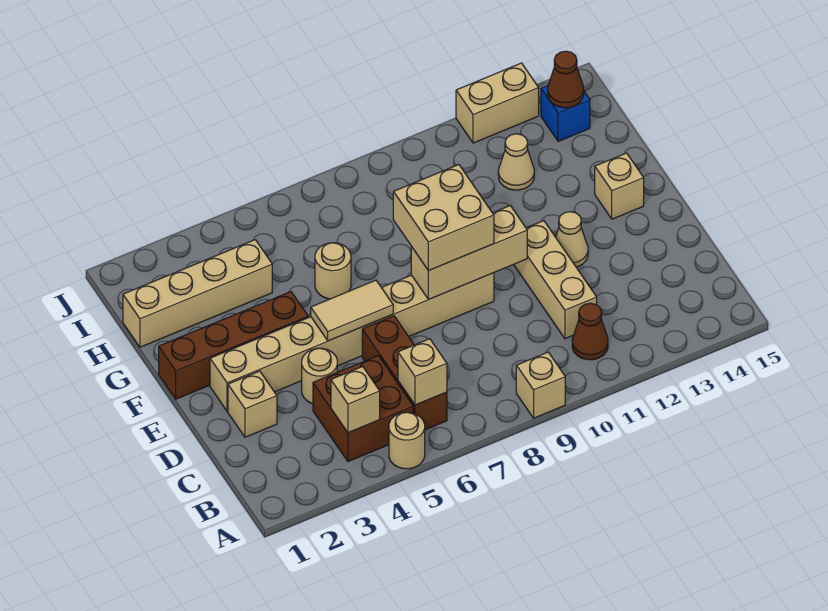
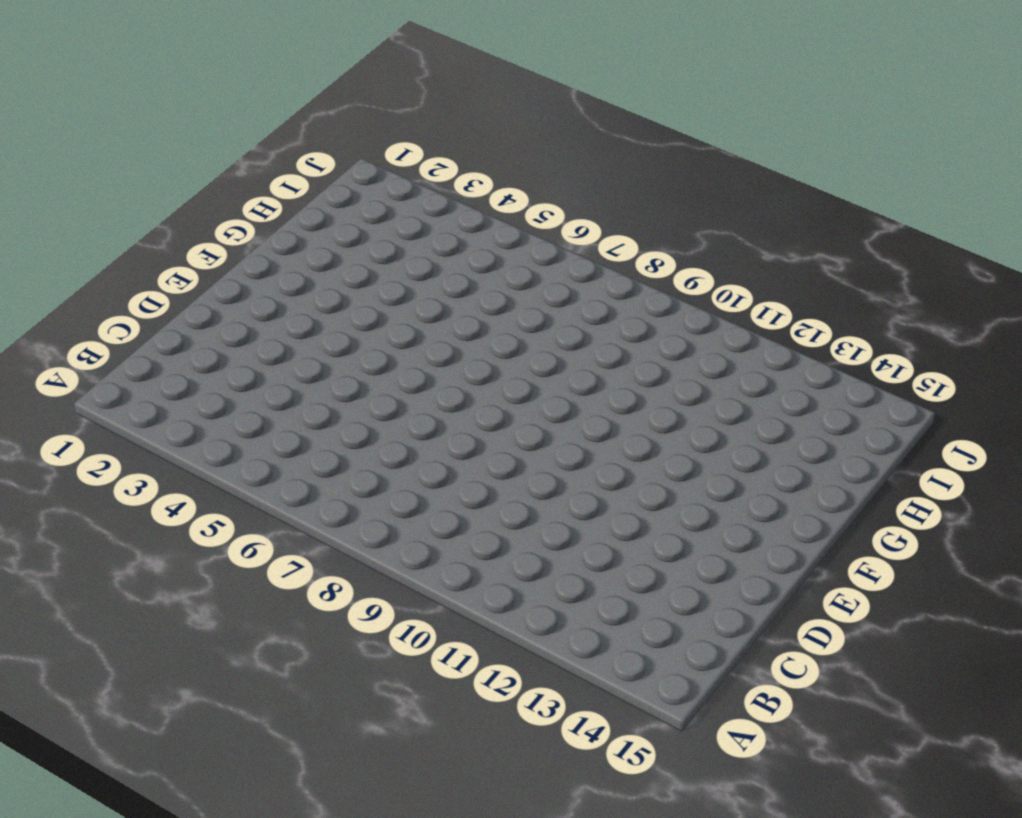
none -> tan round brick A5 level 1
none -> tan brick A9 level 1
none -> brown brick B4:C5 level 1

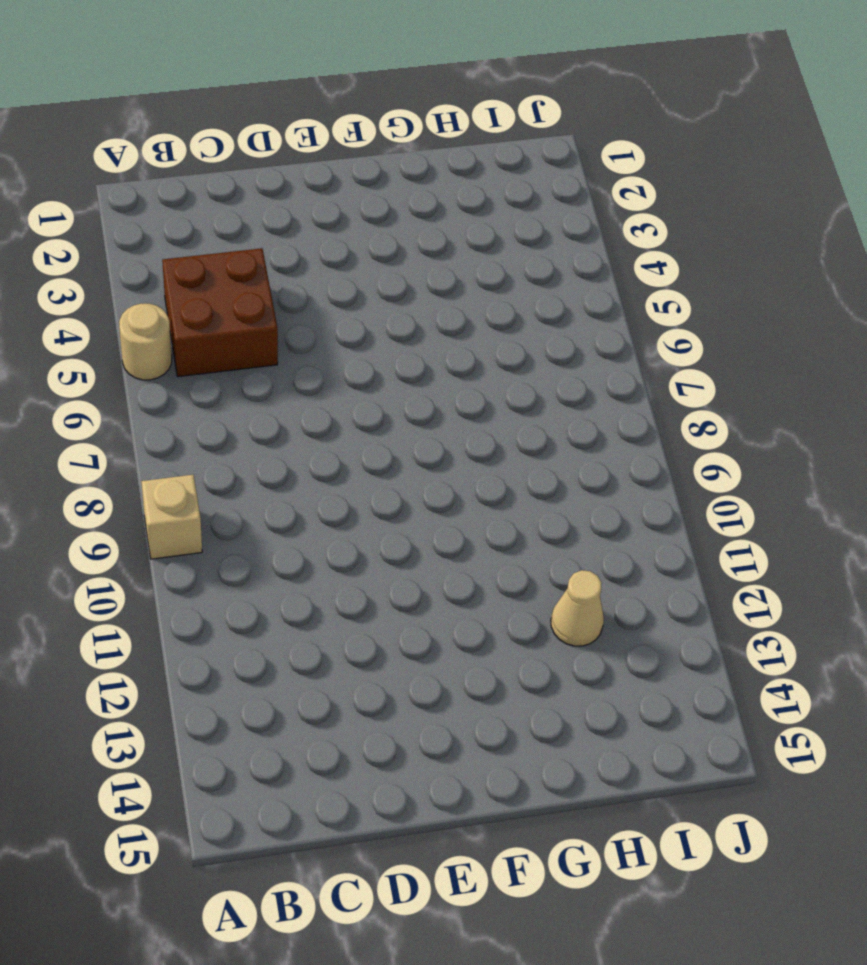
none -> brown brick B6:D6 level 1
none -> brown cone B11 level 1
none -> tan brick C11:E11 level 1

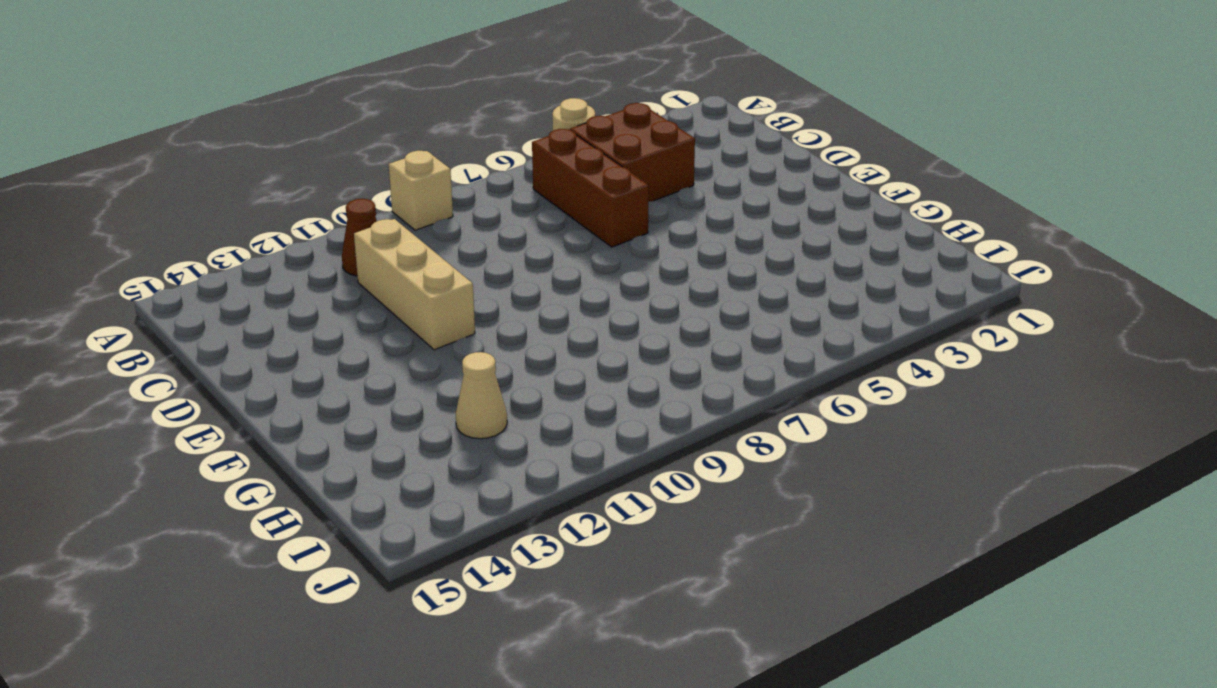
none -> tan brick D2 level 1
none -> tan round brick D4 level 1
none -> tan brick E2:E9 level 1

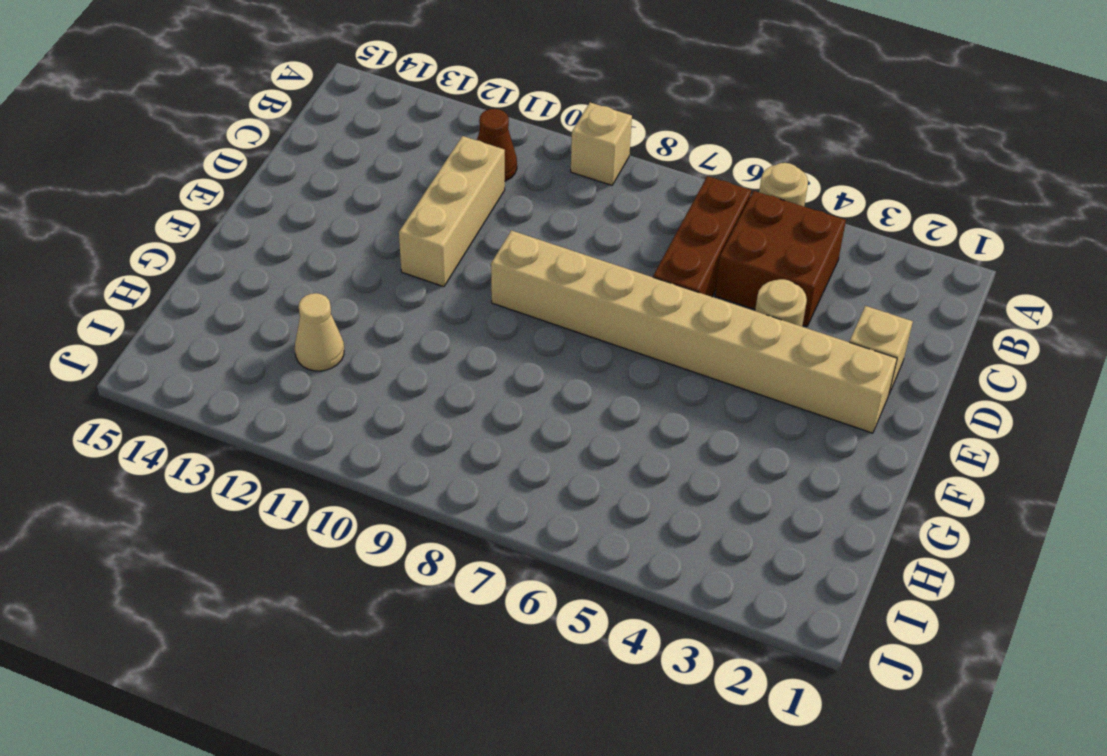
none -> tan cone E12 level 1
none -> brown brick F1:F4 level 1
none -> tan brick F14 level 1

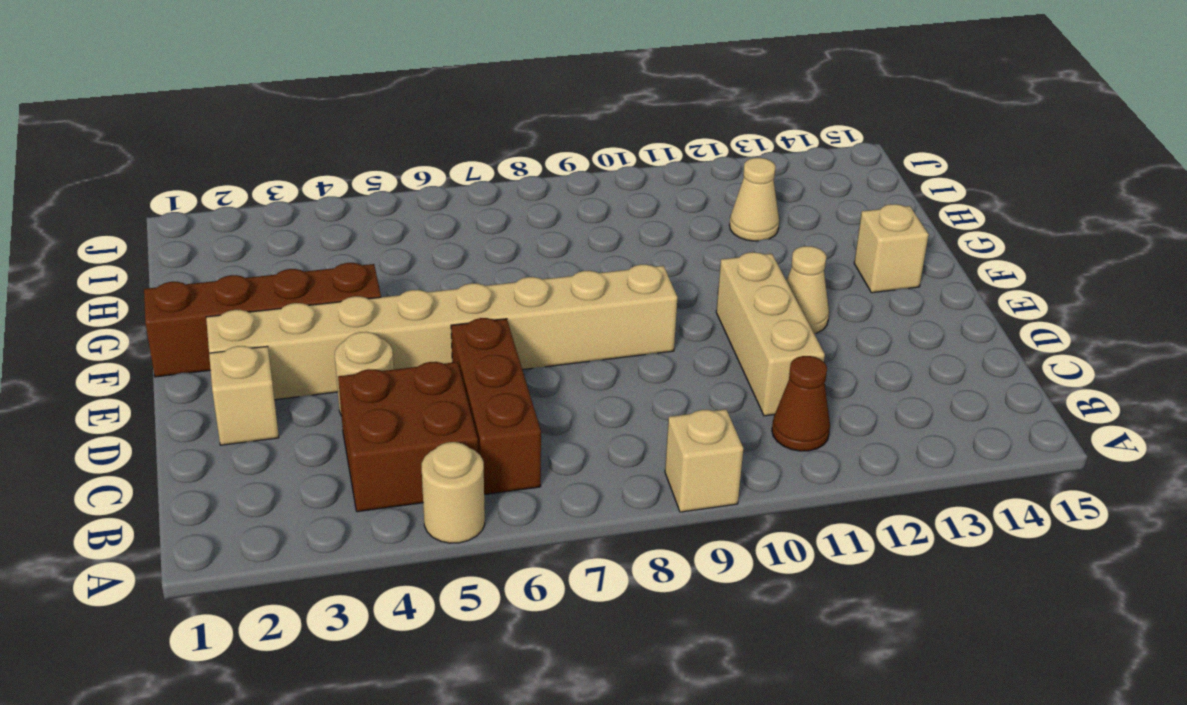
none -> tan round brick G6 level 1
none -> tan brick H1:H4 level 1
none -> blue brick I14 level 1

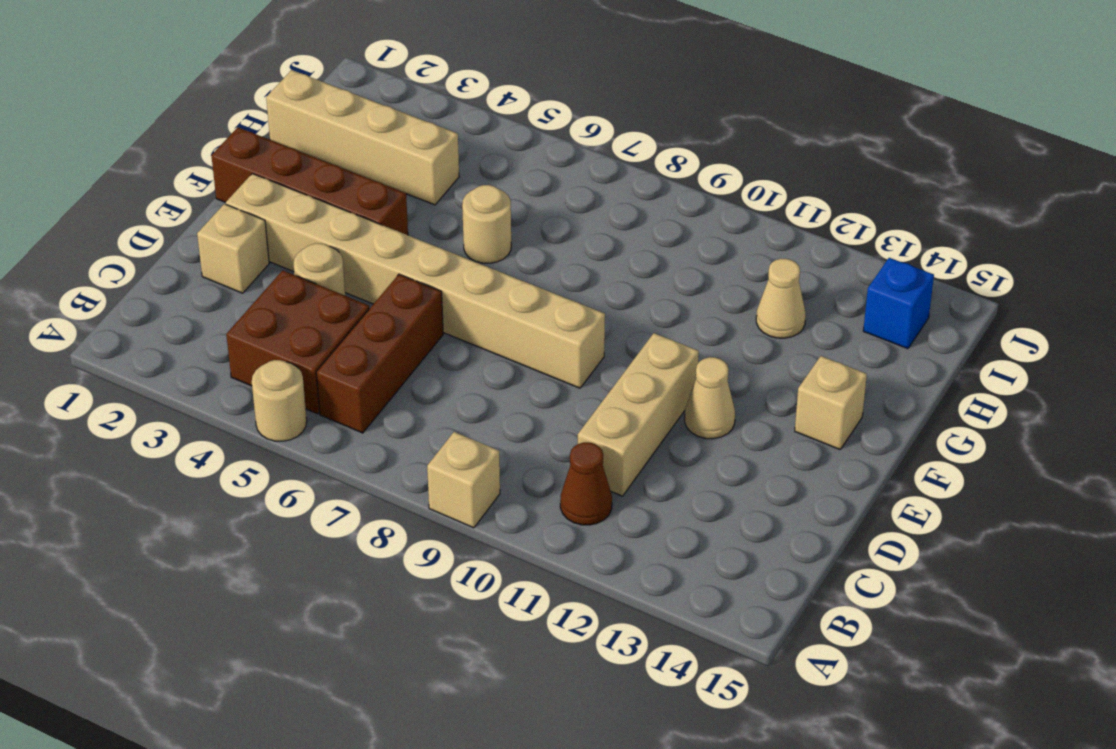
none -> tan brick J12:J13 level 1
none -> tan brick B4 level 2
none -> tan brick B6 level 2

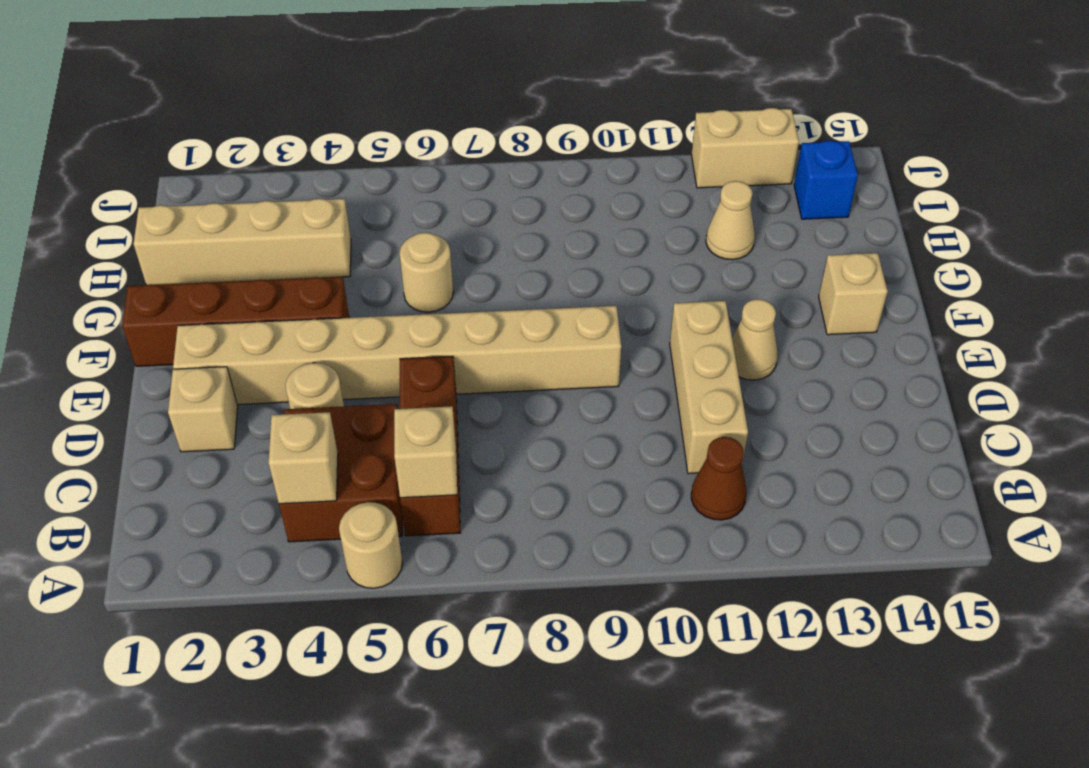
none -> tan brick A9 level 1
none -> tan tile E5:E6 level 2
none -> tan brick E8:E10 level 2

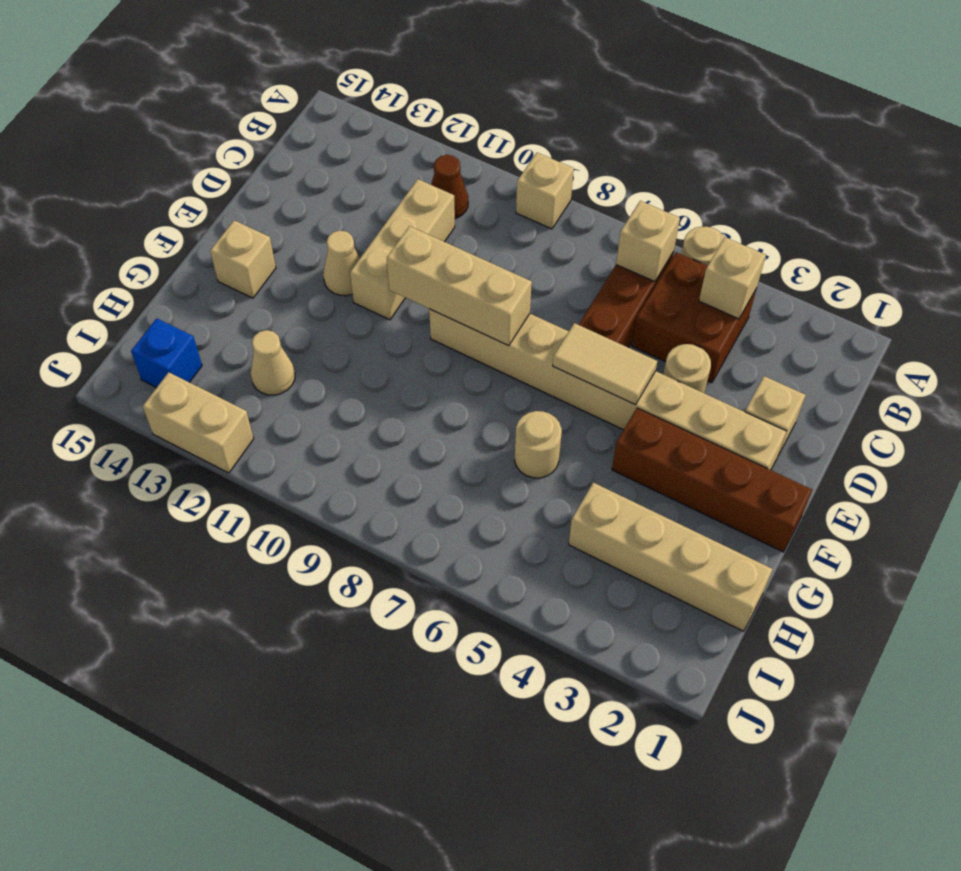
none -> brown cone I14 level 2
none -> tan brick E8:F9 level 3

